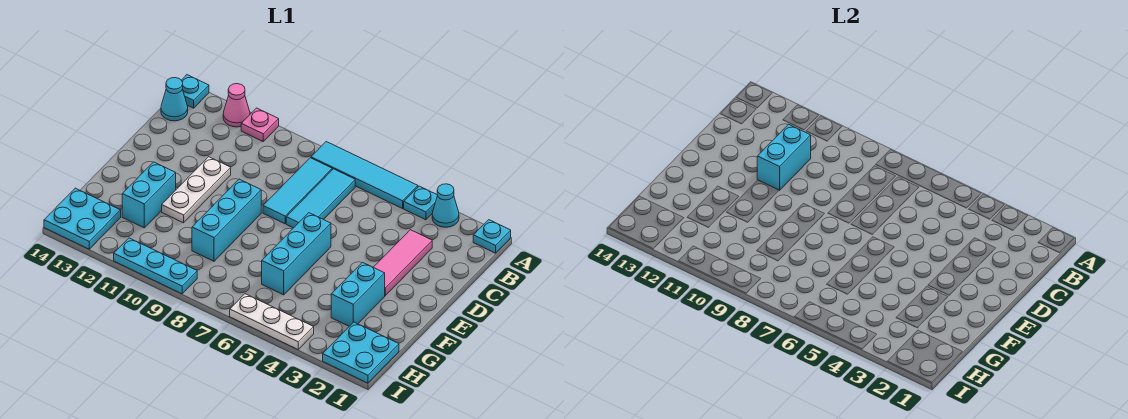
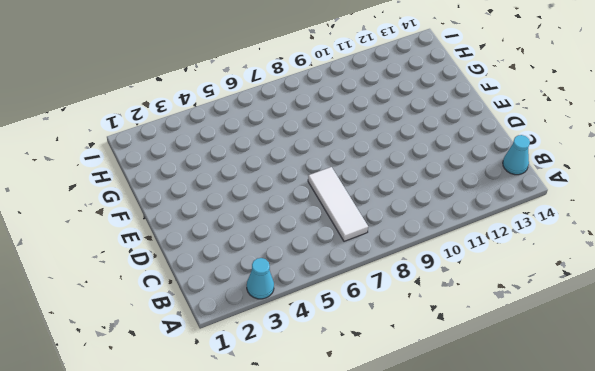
white tile B7:D7 level 1 -> cyan tile B7:D7 level 1
none -> cyan plate A1 level 1
none -> cyan plate A4 level 1
none -> cyan tile A5:A8 level 1

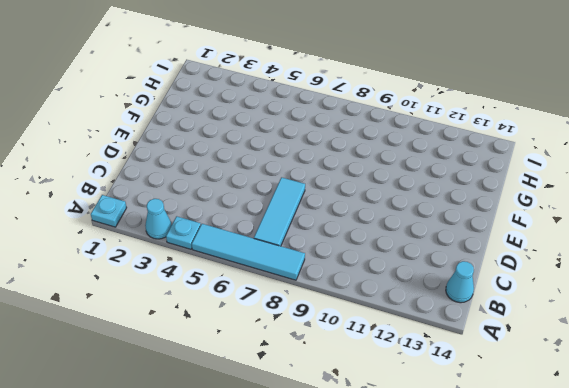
none -> pink plate A11 level 1
none -> pink cone A12 level 1
none -> cyan plate A14 level 1

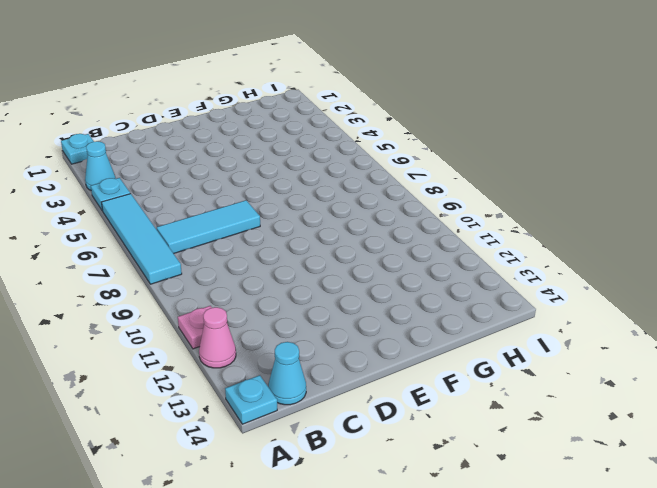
none -> cyan tile B8:D8 level 1
none -> pink tile C3:E3 level 1
none -> white plate D11:F11 level 1

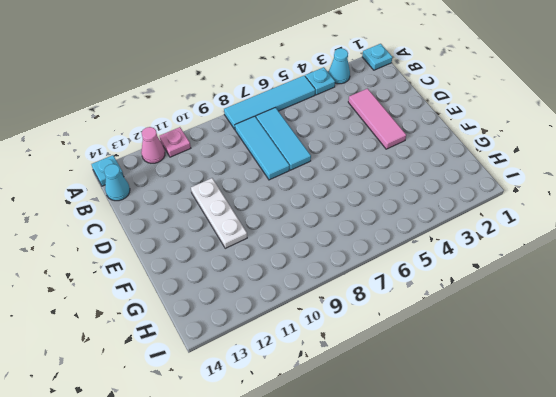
none -> cyan brick E6:G6 level 1
none -> cyan brick E9:G9 level 1
none -> cyan brick F3:G3 level 1

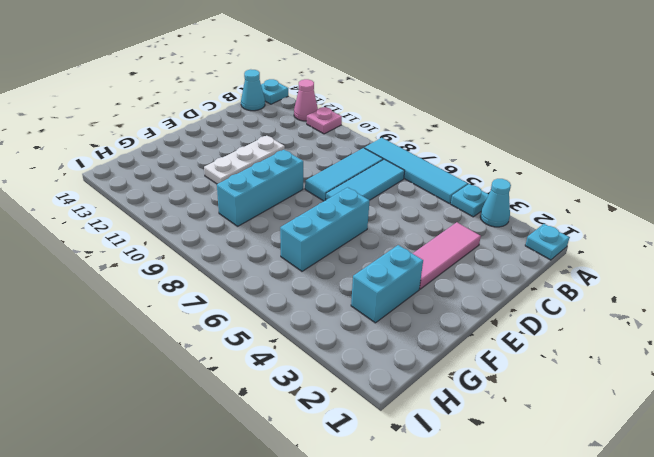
none -> cyan brick F12:G12 level 1
none -> cyan plate H1:I2 level 1
none -> cyan plate H13:I14 level 1

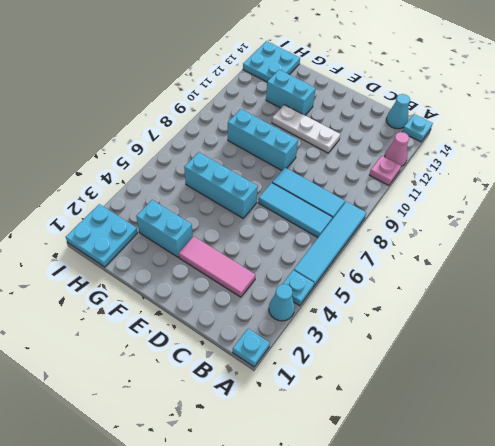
none -> white plate I4:I6 level 1
none -> cyan plate I9:I11 level 1
none -> cyan brick C11:D11 level 2

